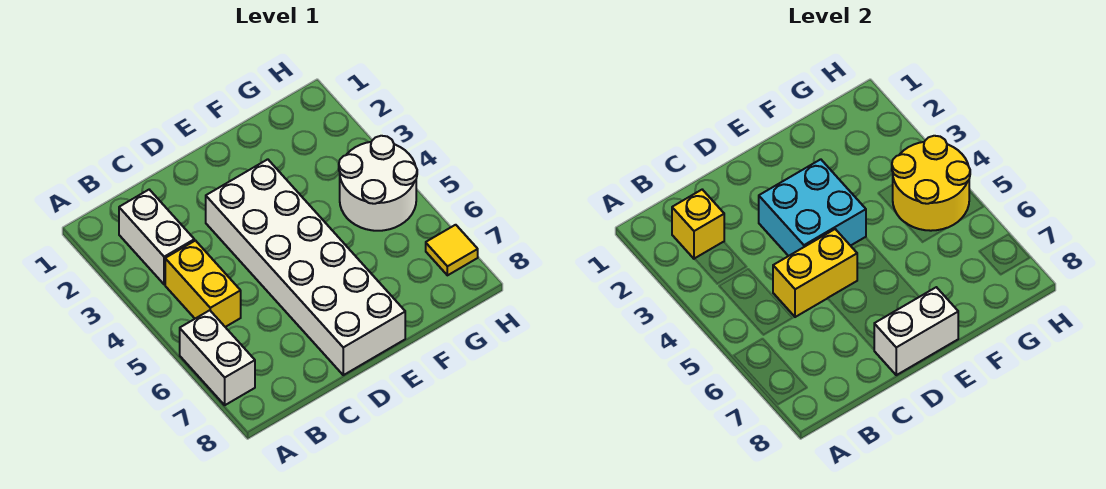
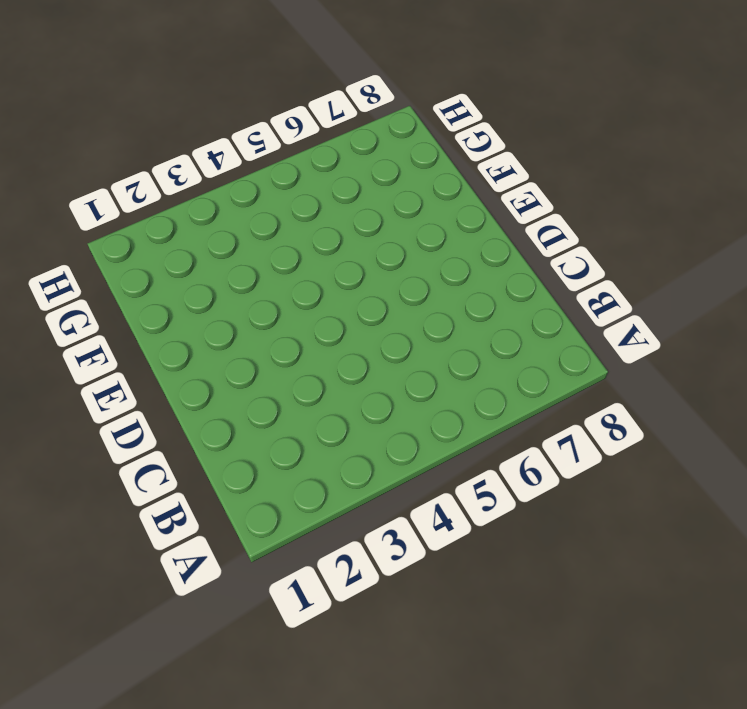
none -> white brick A6:A7 level 1
none -> white brick B2:B3 level 1

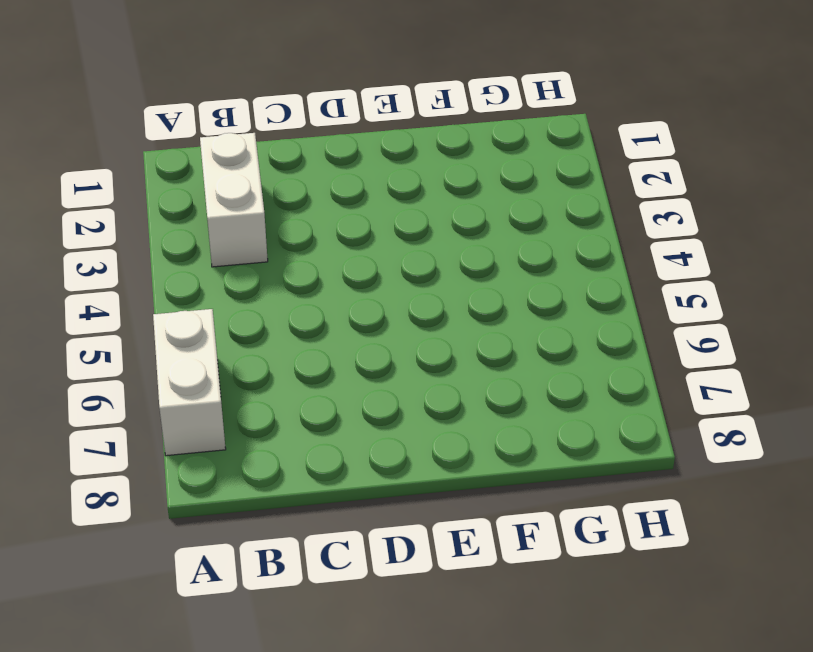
none -> yellow brick B4:B5 level 1
none -> white brick D3:E8 level 1

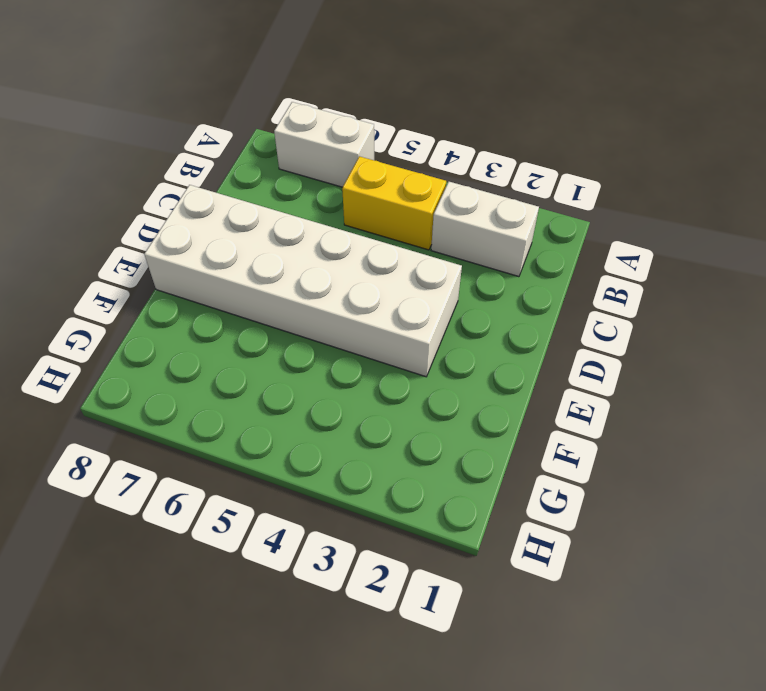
none -> white round brick G4:H5 level 1
none -> yellow tile H7 level 1

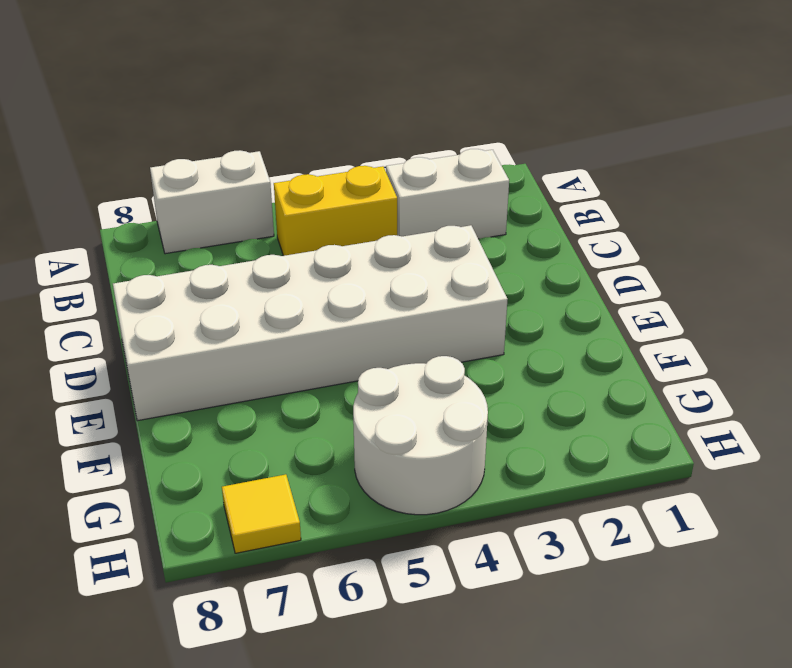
none -> yellow brick B2 level 2
none -> yellow brick C5:D5 level 2

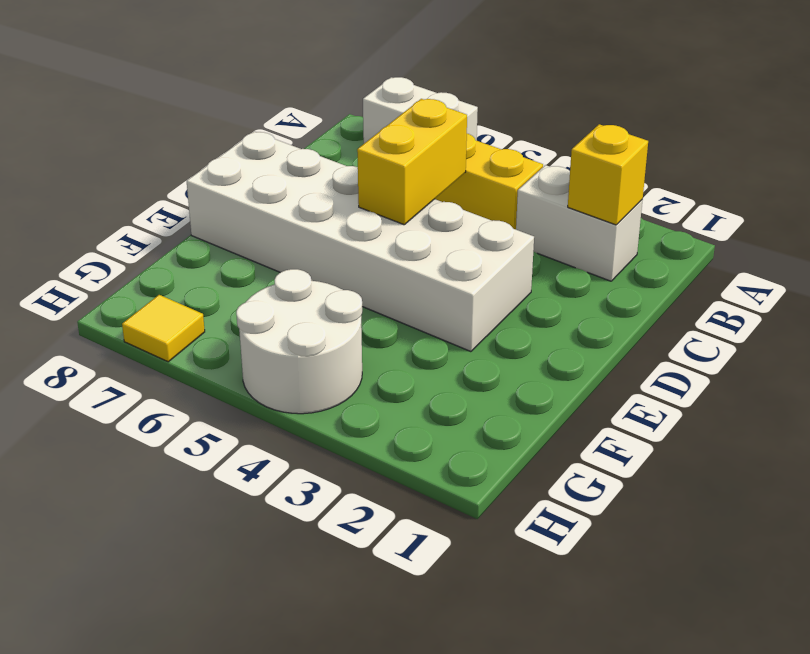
none -> cyan brick D3:E4 level 2
none -> white brick D8:E8 level 2

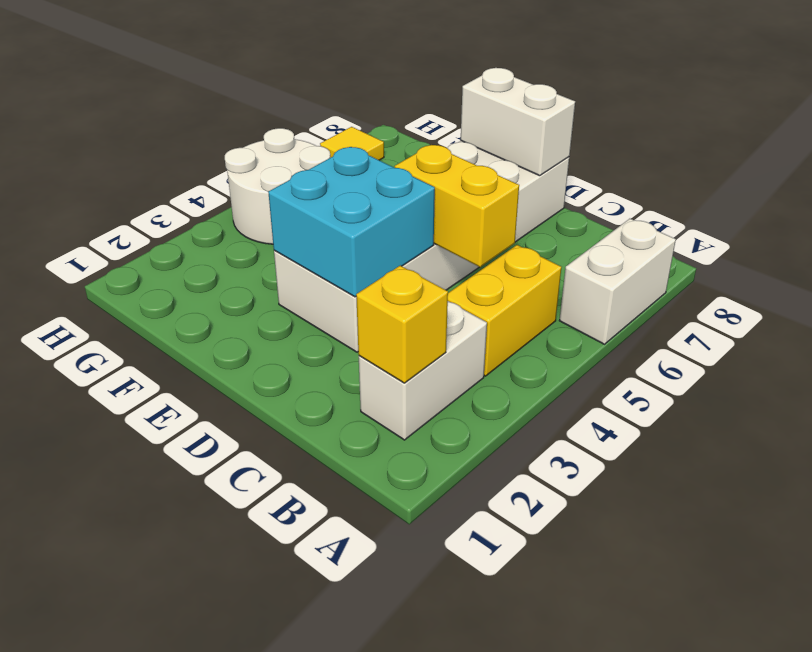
none -> yellow round brick G4:H5 level 2

